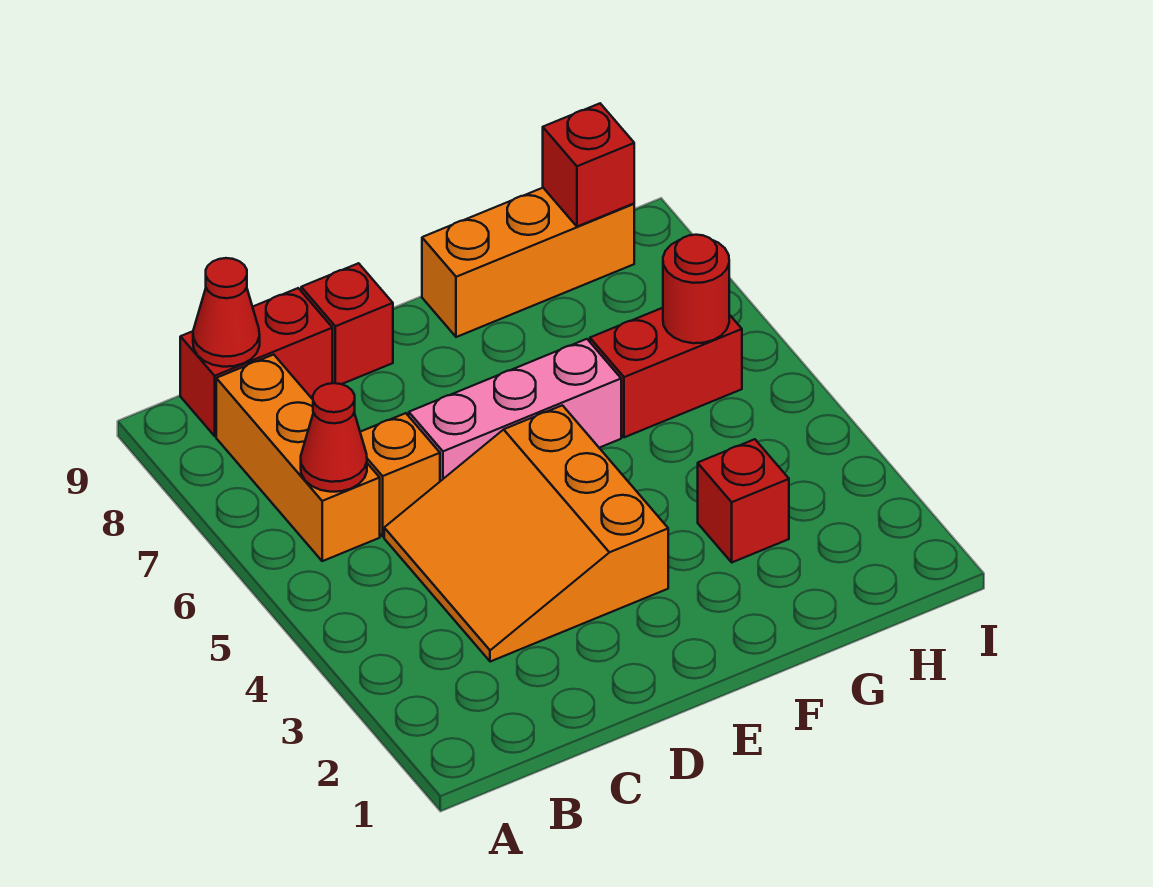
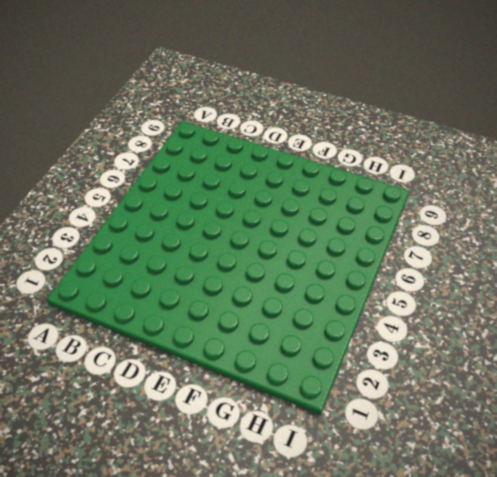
none -> orange brick B6:B8 level 1
none -> red brick B9:C9 level 1
none -> orange slope C3:E5 level 1 top E

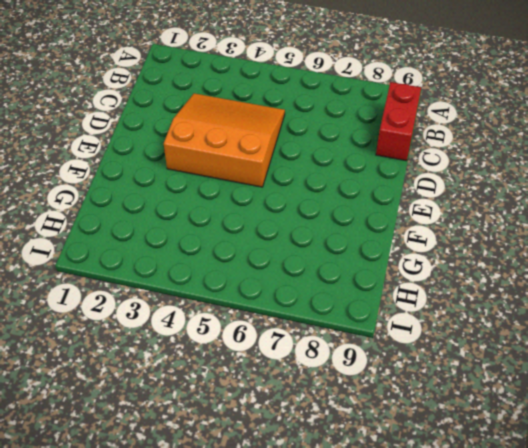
none -> orange brick B6:B8 level 1
none -> orange brick C6 level 1
none -> pink brick D6:F6 level 1

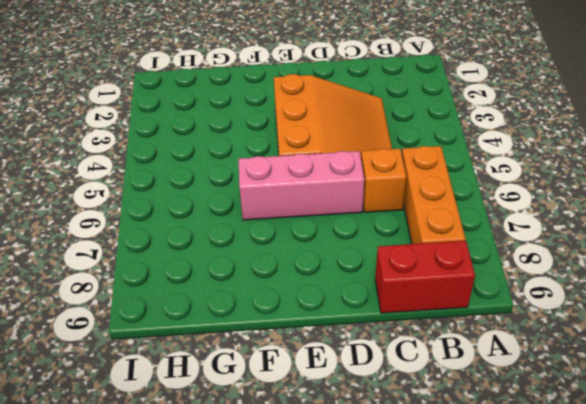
none -> red brick D9 level 1
none -> orange brick F9:H9 level 1
none -> red brick G3 level 1

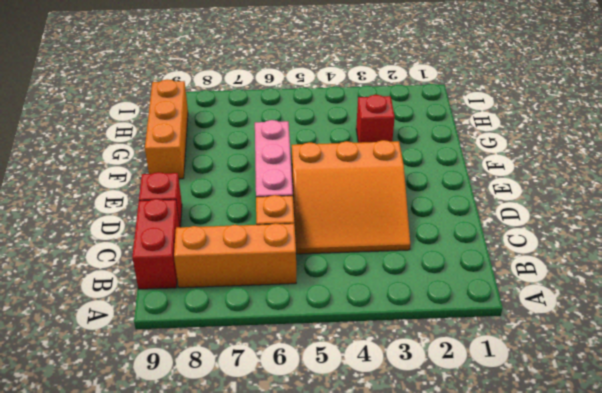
none -> red brick G6:H6 level 1
none -> red cone B6 level 2
none -> red cone B9 level 2

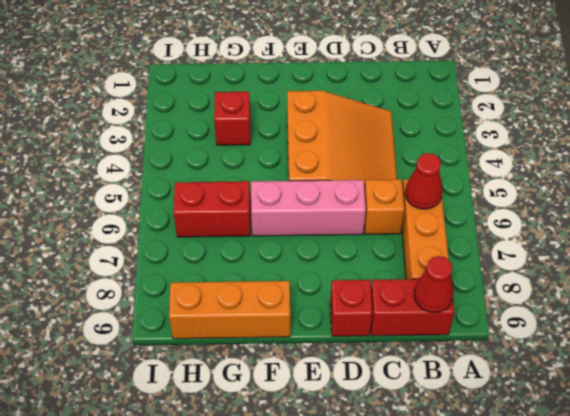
none -> red round brick H6 level 2
none -> red brick H9 level 2

